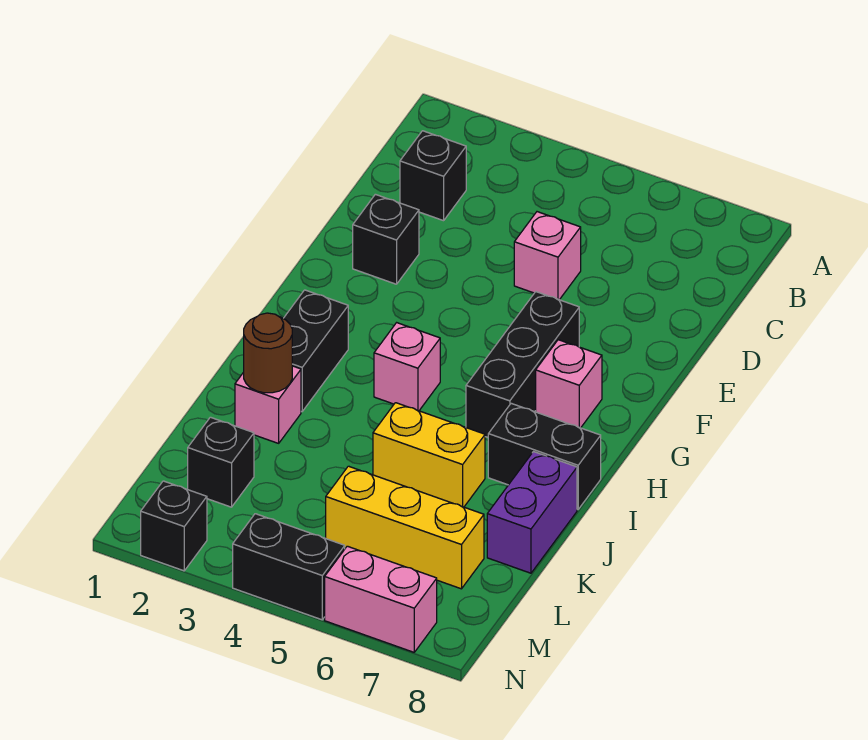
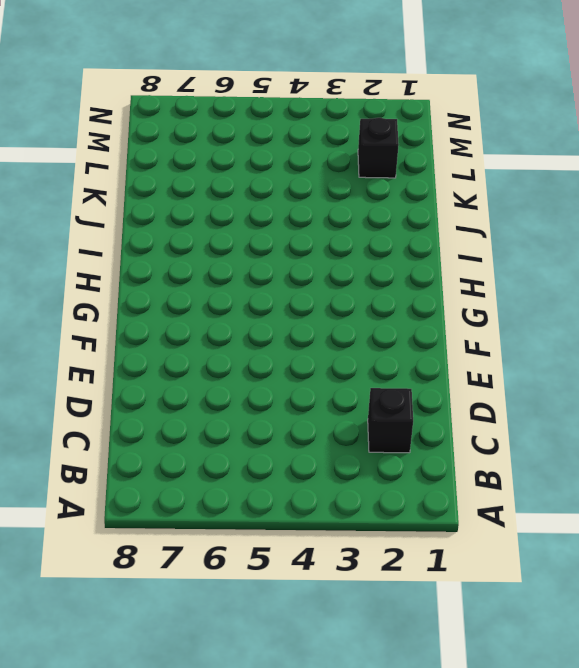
none -> pink brick D5 level 1
none -> black brick E2 level 1
none -> black brick F6:H6 level 1

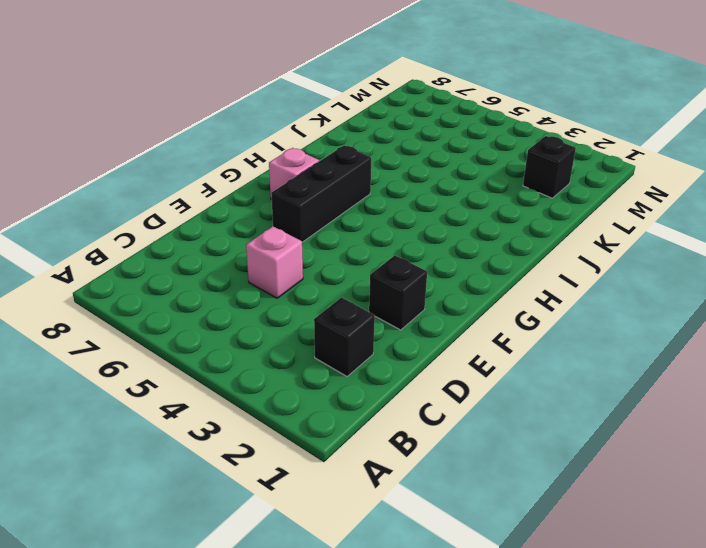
none -> black brick H2:I2 level 1
none -> pink brick H4 level 1
none -> black brick I7:I8 level 1

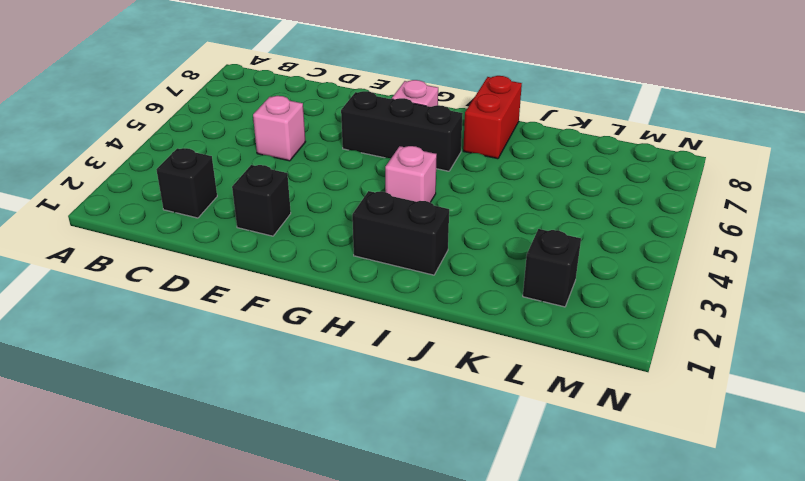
red brick I7:I8 level 1 -> black brick I7:I8 level 1
none -> pink brick J2 level 1
none -> yellow brick J5:J6 level 1
none -> purple brick J8:K8 level 1

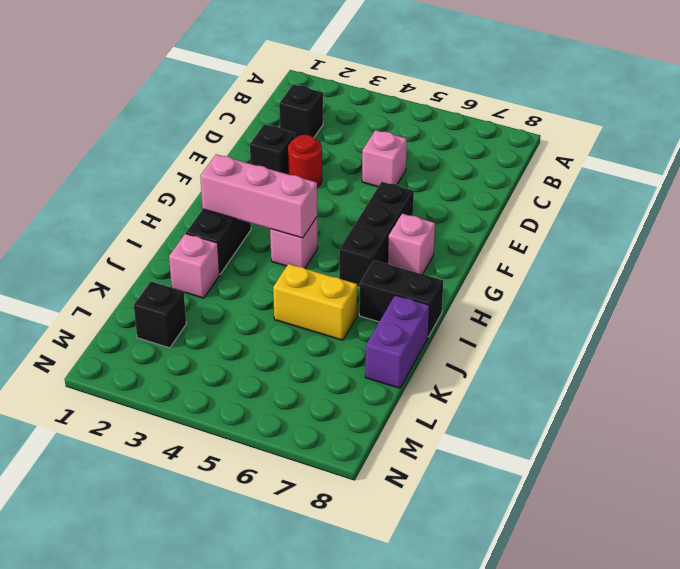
red round brick E3 level 1 -> none
pink brick H2:H4 level 2 -> none
none -> yellow brick L5:L7 level 1
none -> black brick N2 level 1
none -> black brick N4:N5 level 1

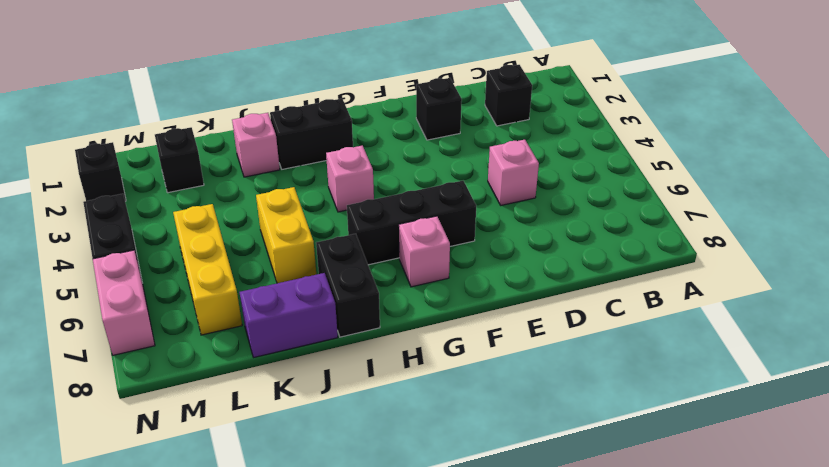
none -> brown round brick J2 level 2

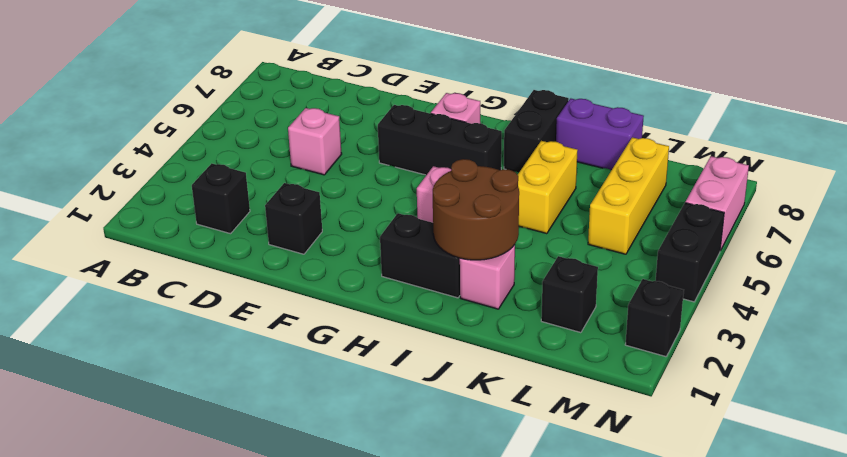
brown round brick I2:J3 level 2 -> brown round brick J2 level 2

